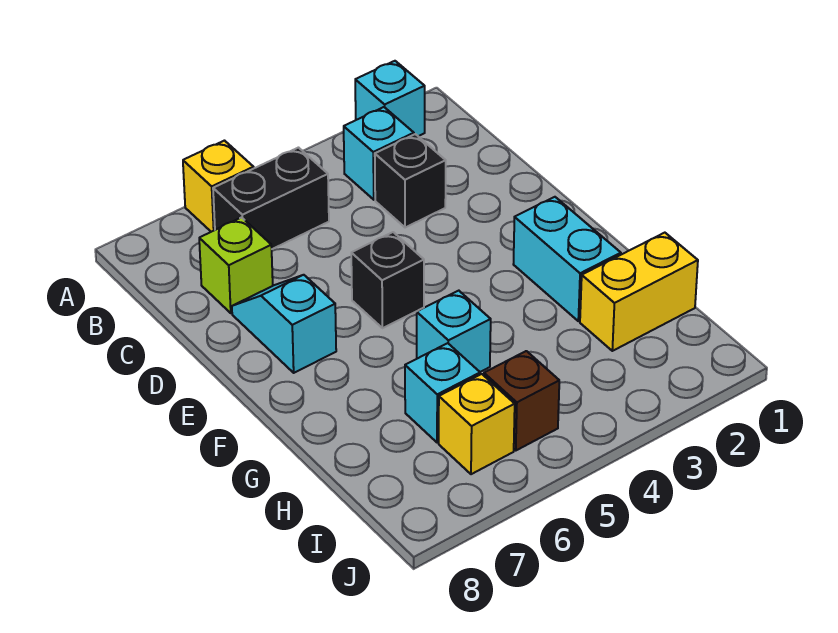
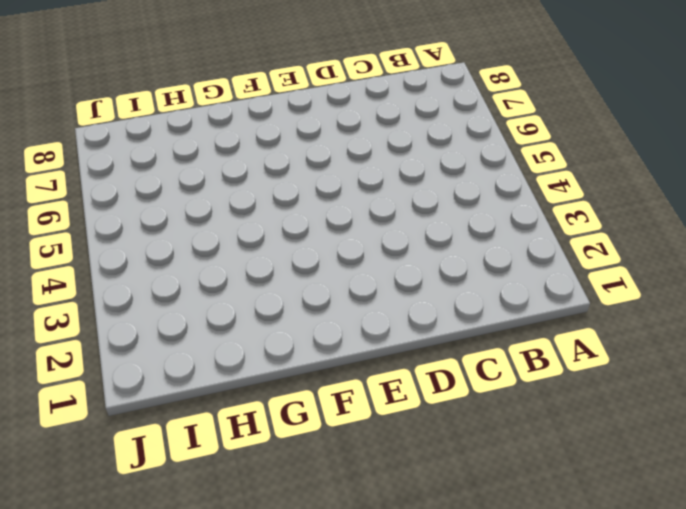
none -> cyan brick A2 level 1
none -> yellow brick A6 level 1
none -> cyan brick B3 level 1

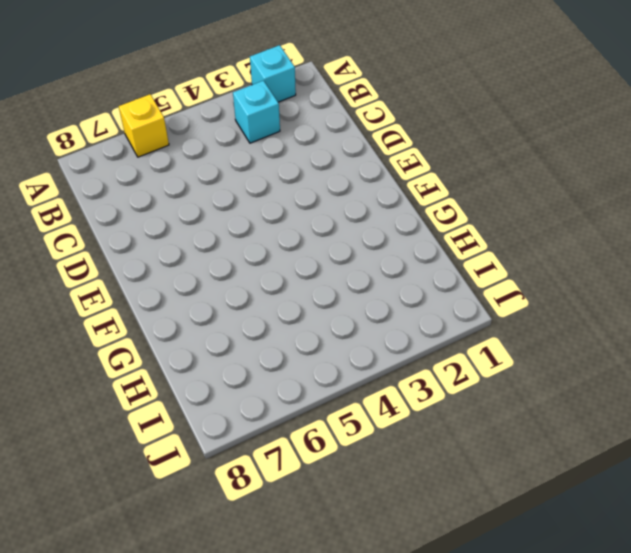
none -> black brick B5:B6 level 1
none -> black brick C3 level 1
none -> lime brick C7 level 1

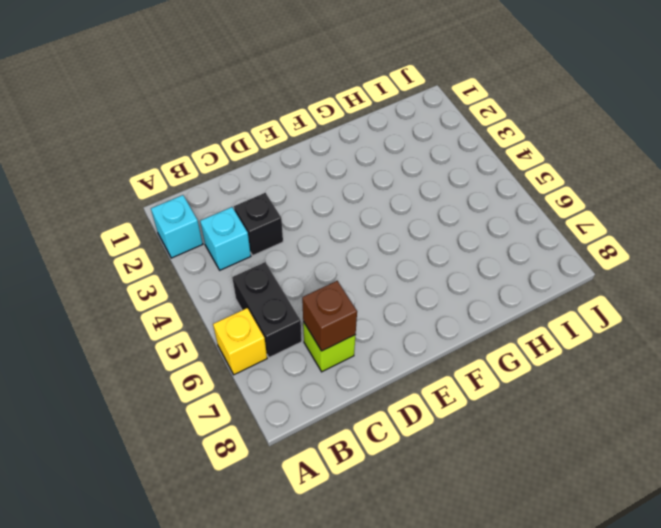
brown brick C7 level 2 -> brown brick I5 level 1
none -> cyan slope D7:E7 level 1 top E
none -> black brick E5 level 1
none -> cyan brick F2:G2 level 1

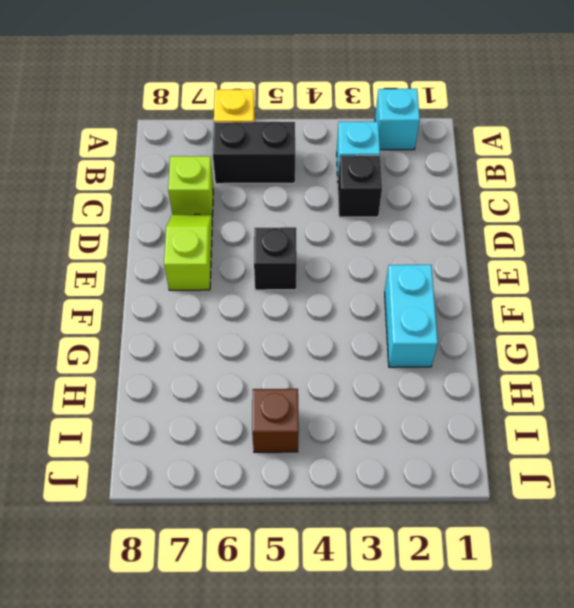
lime slope D7:E7 level 1 top E -> cyan slope D7:E7 level 1 top E
none -> cyan brick G5 level 1
none -> yellow brick H1:H2 level 1
none -> cyan brick H6 level 1

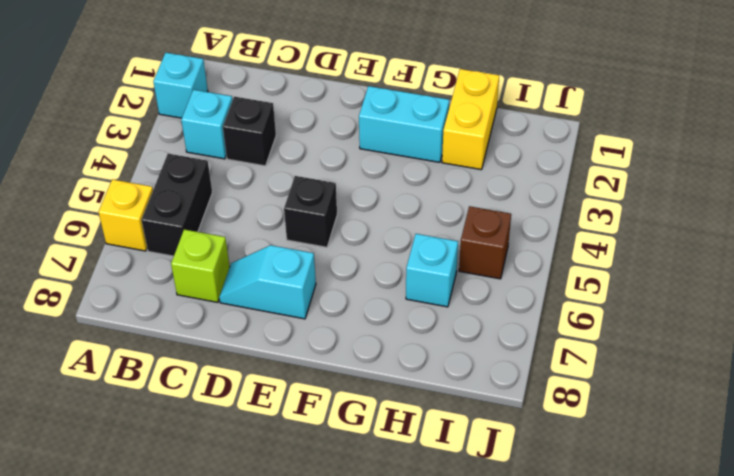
none -> cyan brick G5 level 1
none -> yellow brick I6 level 1

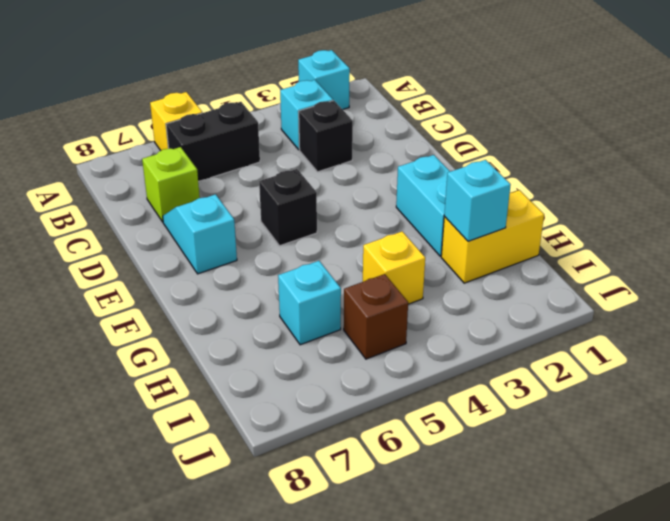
cyan brick H2 level 2 -> cyan brick G5 level 1
yellow brick H4 level 1 -> yellow brick I6 level 1

